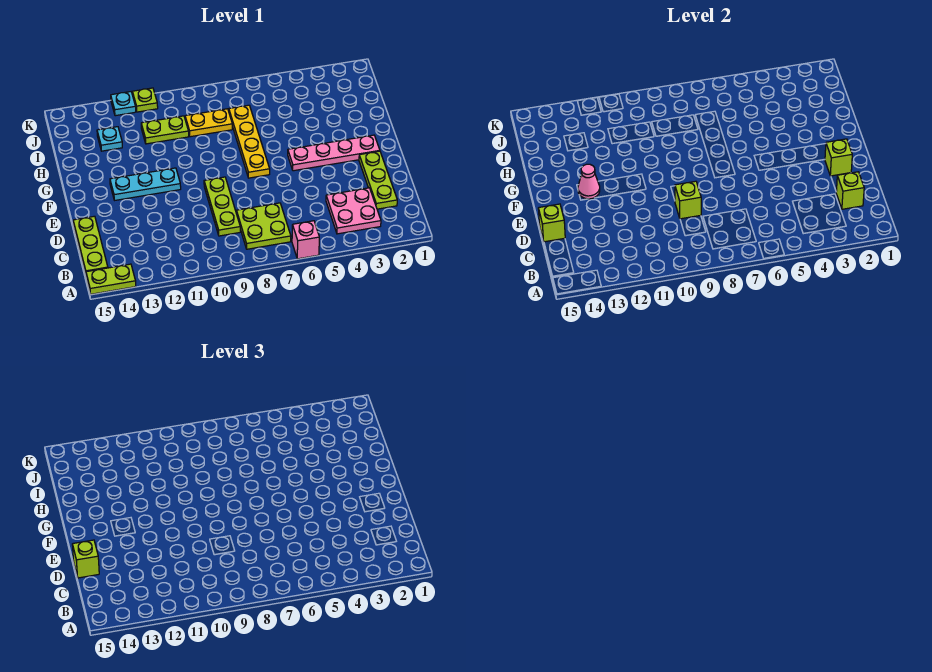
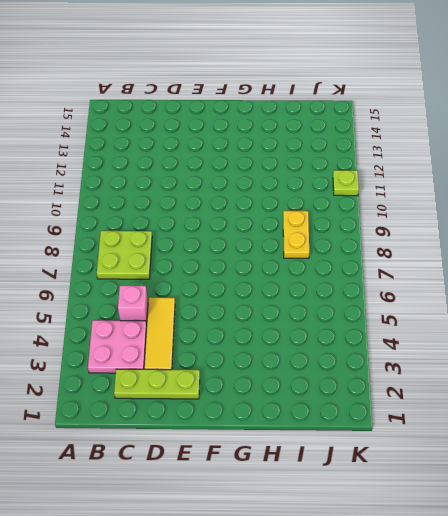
pink brick C5 level 1 -> pink brick A6 level 1
yellow tile D3:D5 level 1 -> none
none -> lime plate A14:A15 level 1
none -> lime plate B15:D15 level 1
none -> lime plate C9:E9 level 1

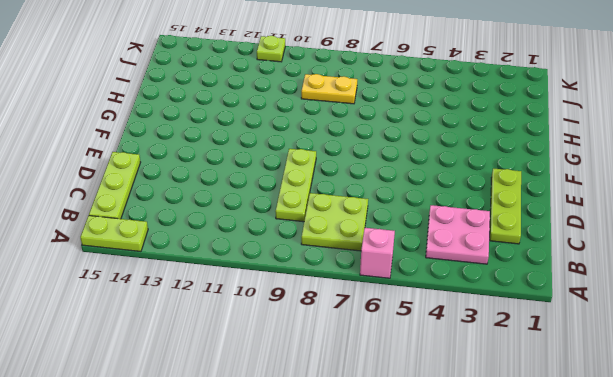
none -> pink plate F2:F5 level 1
none -> yellow plate F7:I7 level 1
none -> cyan plate F11:F13 level 1

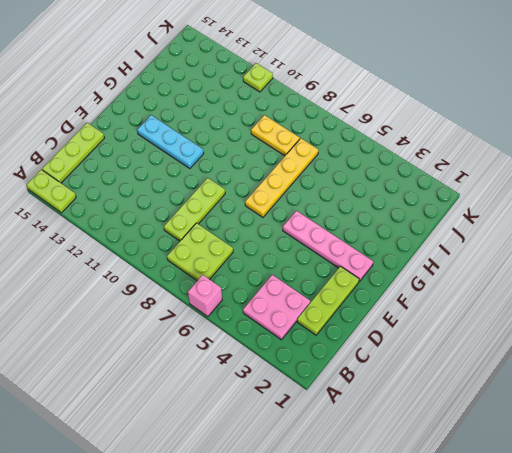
none -> lime plate I10:I11 level 1
none -> cyan plate I13 level 1
none -> cyan plate K12 level 1

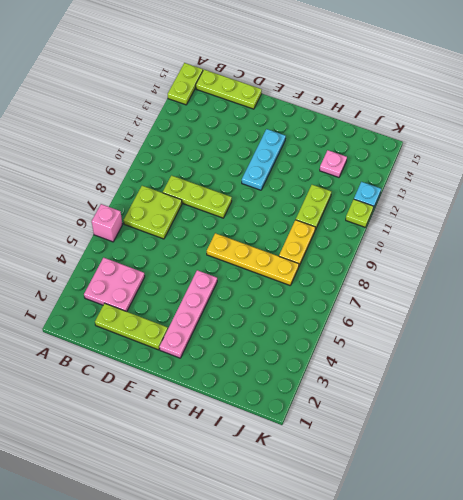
pink plate I13 level 1 -> cyan plate I13 level 1
none -> lime brick C2 level 2
none -> lime brick D9 level 2
none -> lime brick D15 level 2

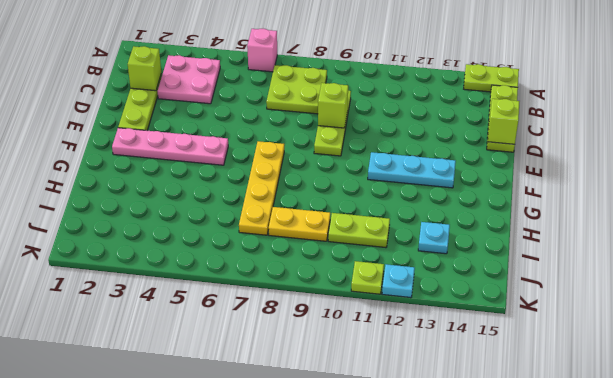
none -> lime brick E2 level 2
none -> pink cone F13 level 2
none -> lime brick D15 level 3

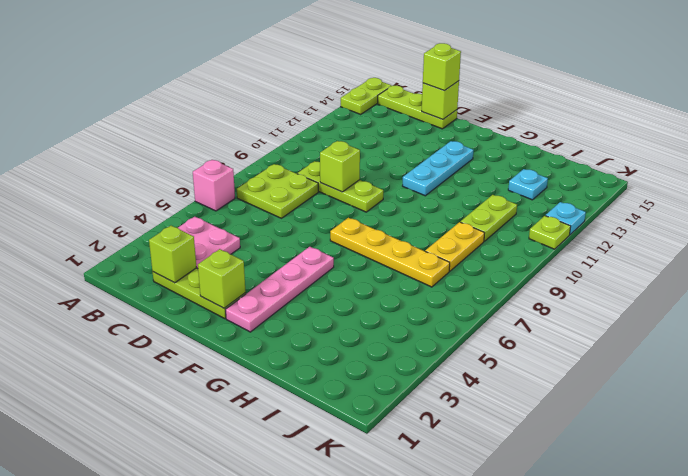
none -> pink cone F13 level 2

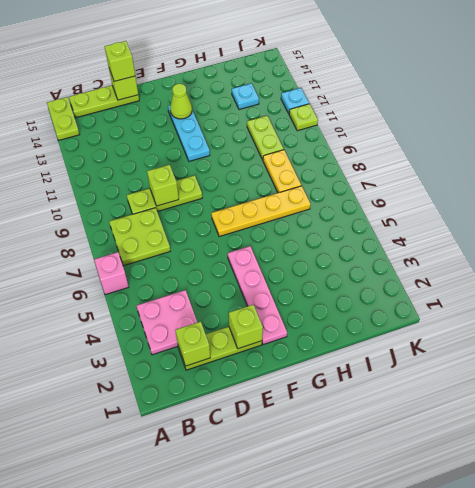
lime cone F13 level 2 -> pink cone F13 level 2

